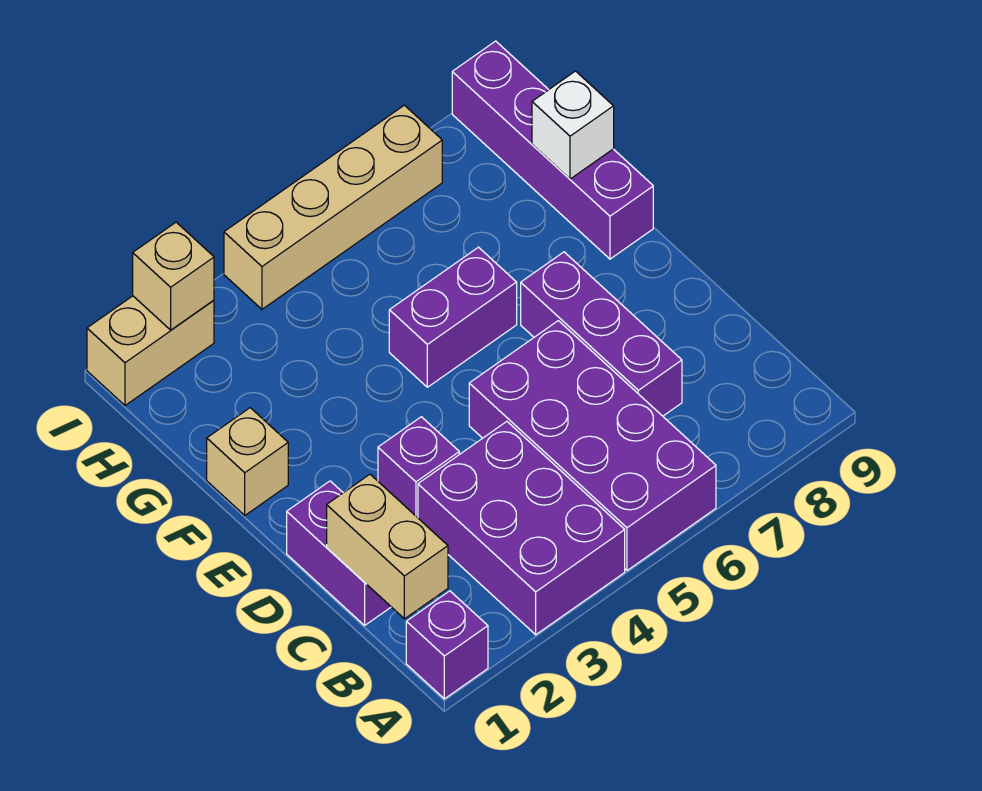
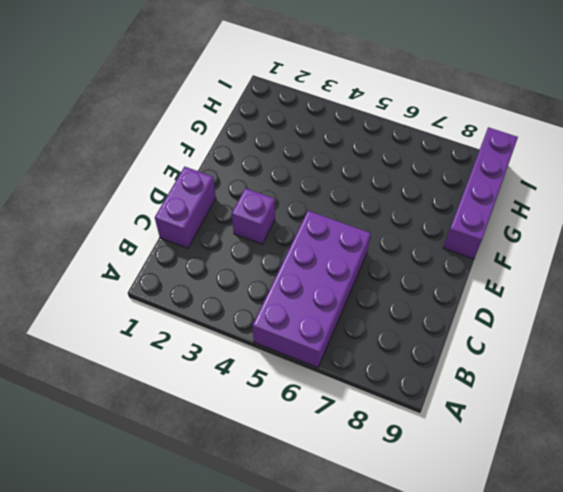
none -> purple brick A1 level 1
none -> purple brick A3:C4 level 1
none -> purple brick C7:E7 level 1

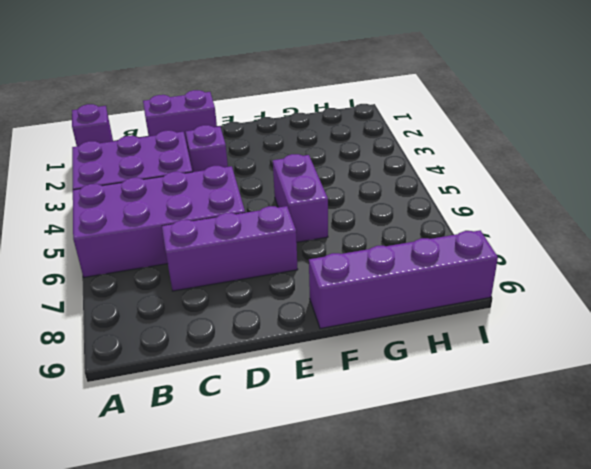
none -> tan brick F1 level 1
none -> tan brick I1:I2 level 1
none -> tan brick I4:I7 level 1

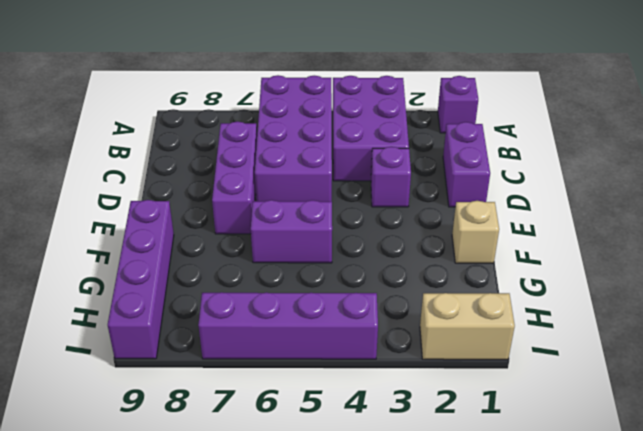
purple brick I4:I7 level 1 -> tan brick I4:I7 level 1
none -> tan brick B1:C1 level 2
none -> white brick G9 level 2
none -> tan brick I2 level 2

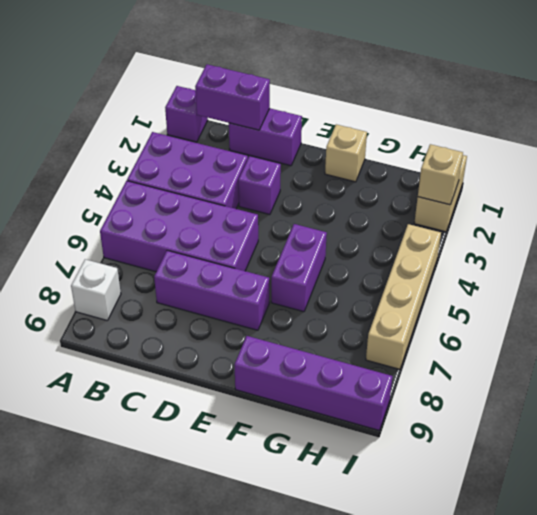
white brick A8 level 1 -> white brick G9 level 2
purple brick B1:C1 level 2 -> tan brick B1:C1 level 2

